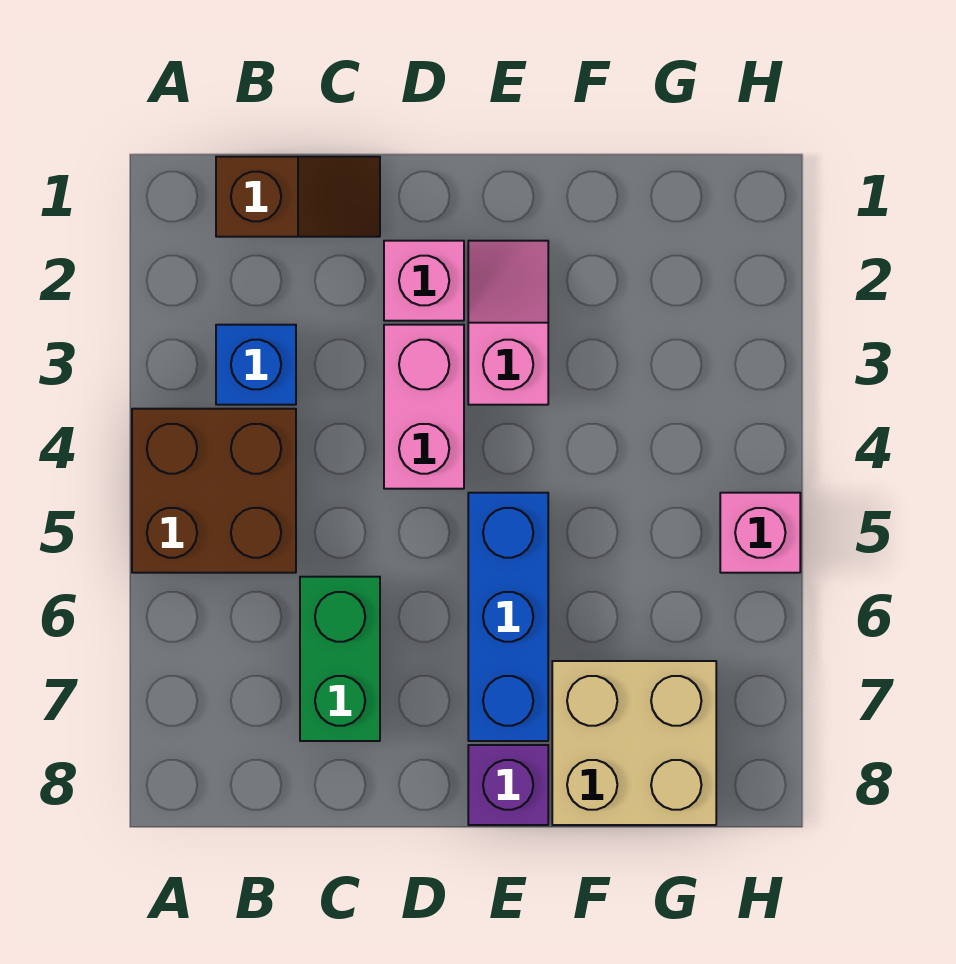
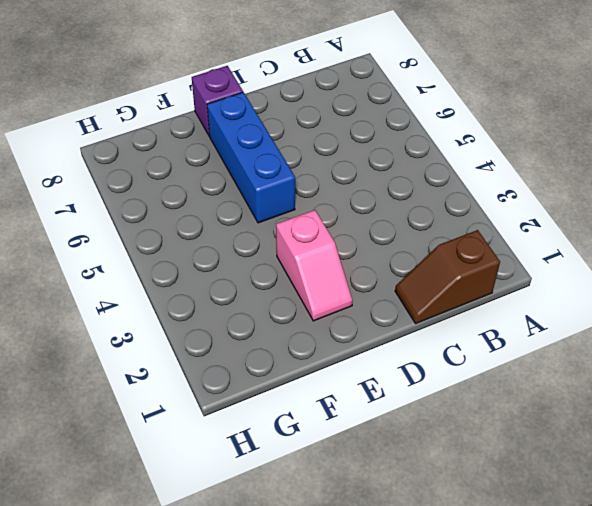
none -> brown brick A4:B5 level 1
none -> blue brick B3 level 1

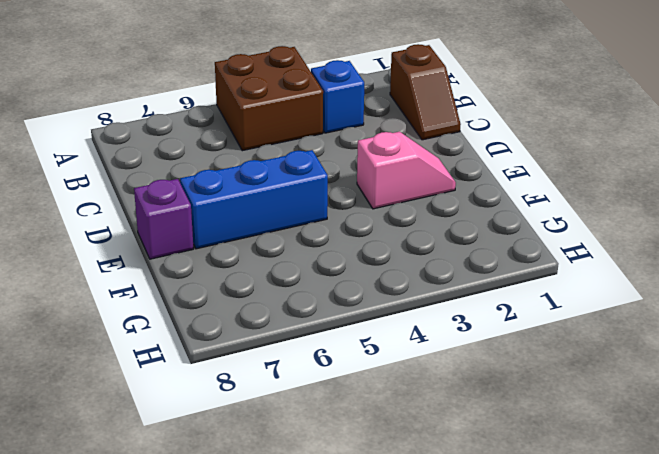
none -> green brick C6:C7 level 1
none -> pink brick D2 level 1

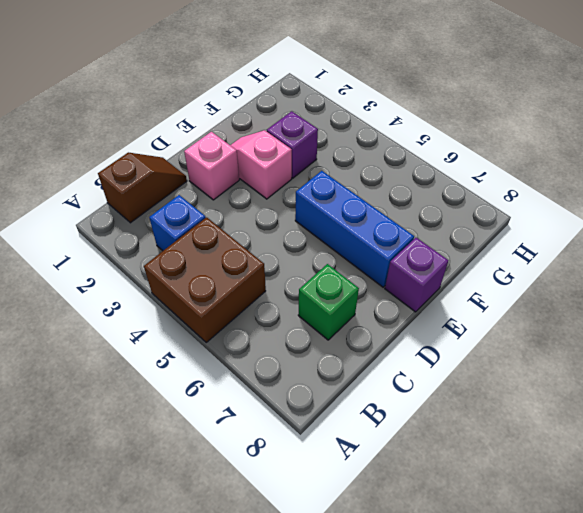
green brick C7 level 1 -> green brick C6:C7 level 1
purple brick F3 level 1 -> none
none -> pink brick D3:D4 level 1
none -> tan brick F7:G8 level 1

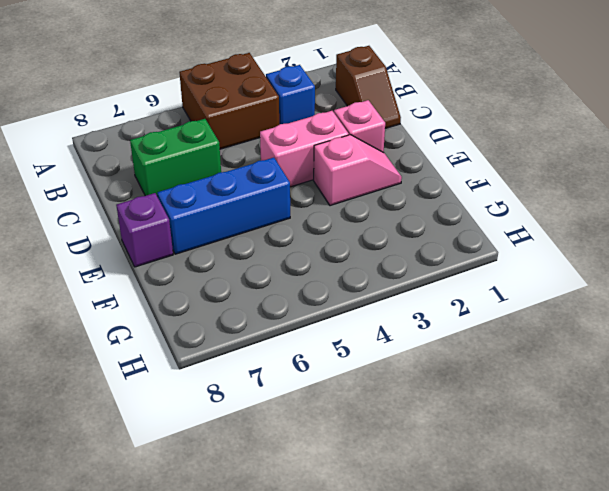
none -> tan brick F7:G8 level 1
none -> pink brick H5 level 1

